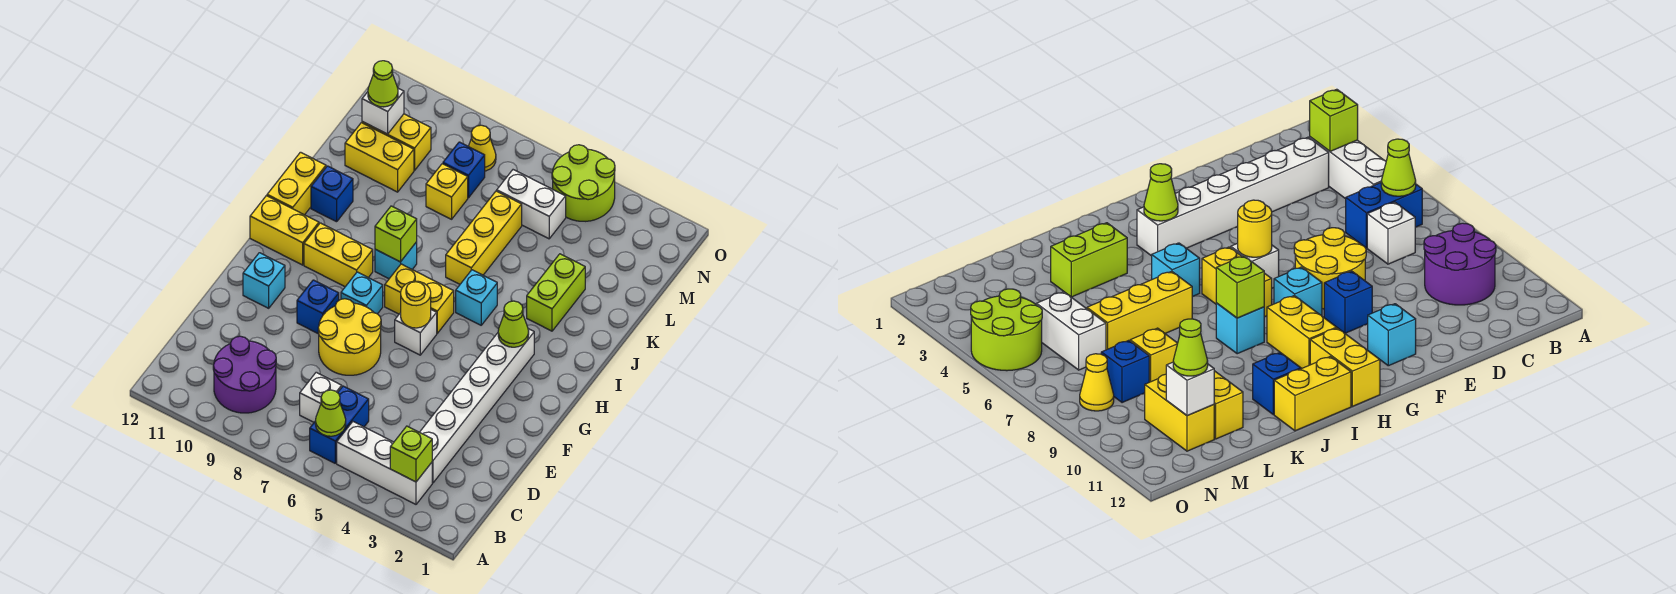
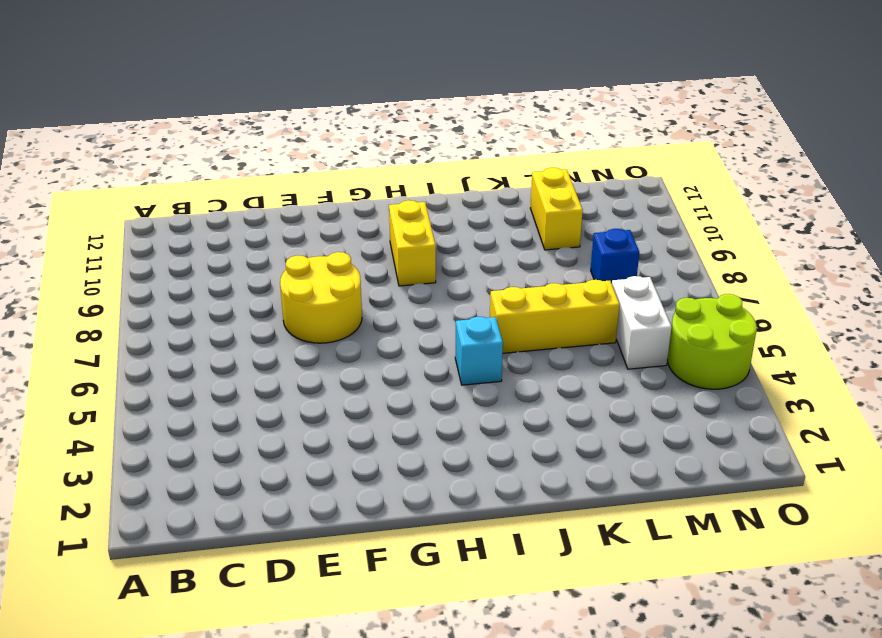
none -> white brick B3:B5 level 1
none -> blue brick B6:C6 level 1
none -> purple round brick B9:C10 level 1
none -> white brick C3:H3 level 1

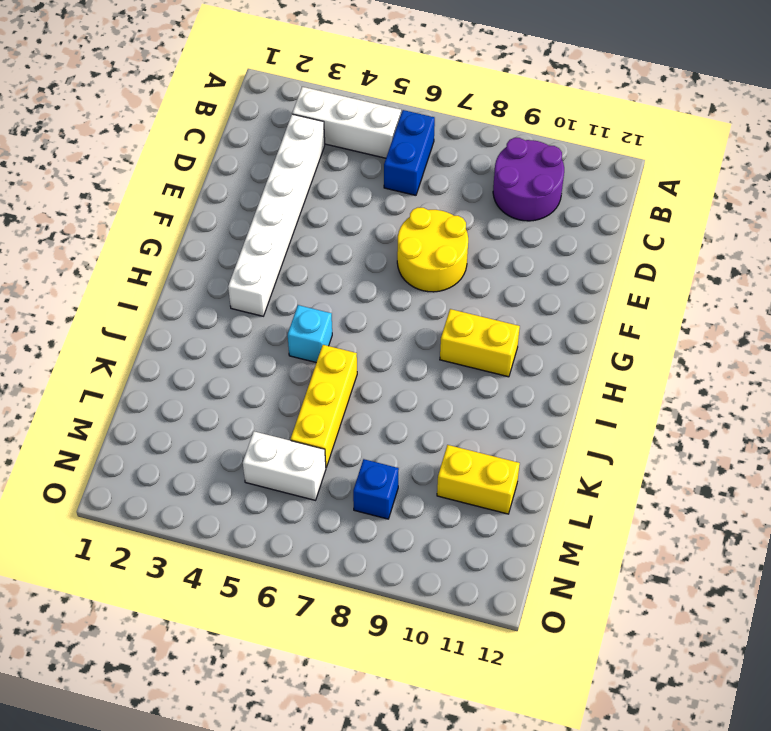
none -> white brick C7 level 1
none -> blue brick F9 level 1
none -> cyan brick F11 level 1
none -> white brick G6 level 1

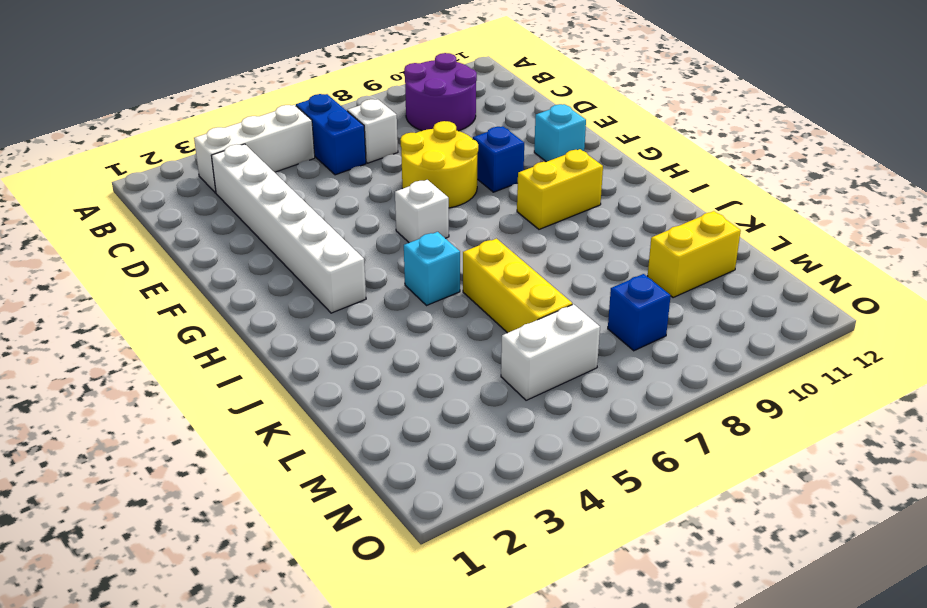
none -> cyan brick G8 level 1
none -> yellow brick H6:H7 level 1
none -> yellow brick H11:H12 level 1
none -> cyan brick I8 level 1

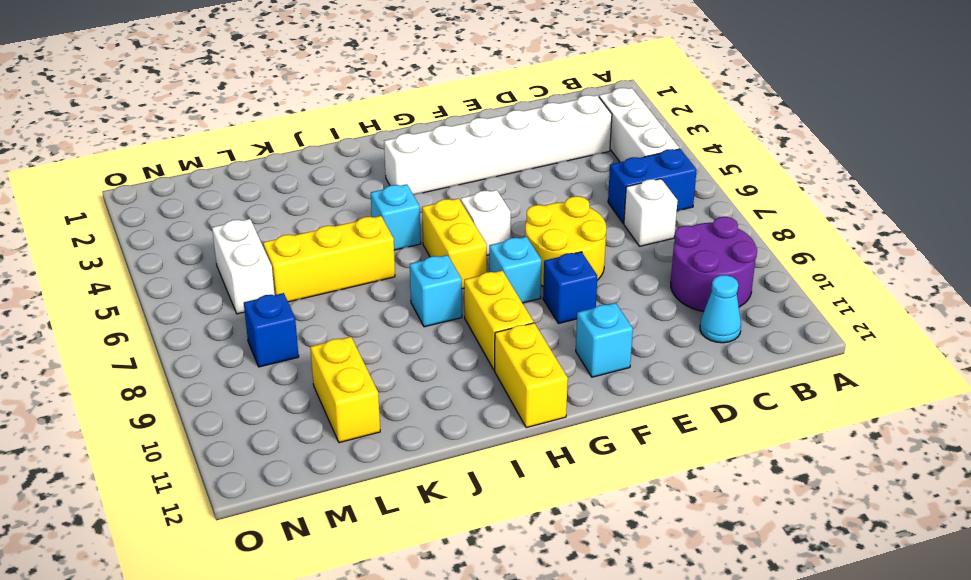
cyan cone C11 level 1 -> none
none -> yellow brick I12:J12 level 1
none -> lime brick J3:K3 level 1
none -> blue brick J11 level 1
none -> yellow brick L8 level 1

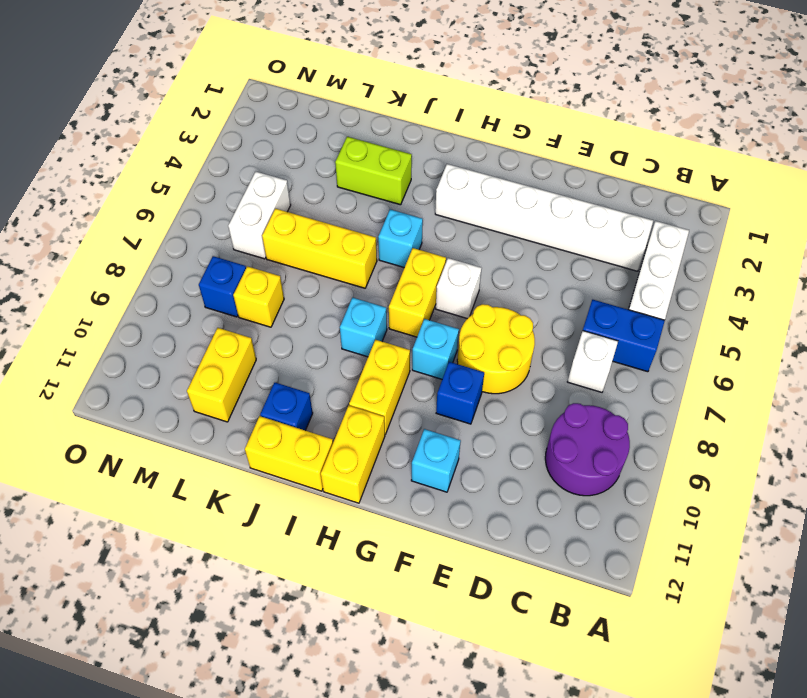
none -> yellow brick M10:M11 level 1
none -> lime round brick N4:O5 level 1
none -> yellow cone N8 level 1
none -> lime brick B3 level 2

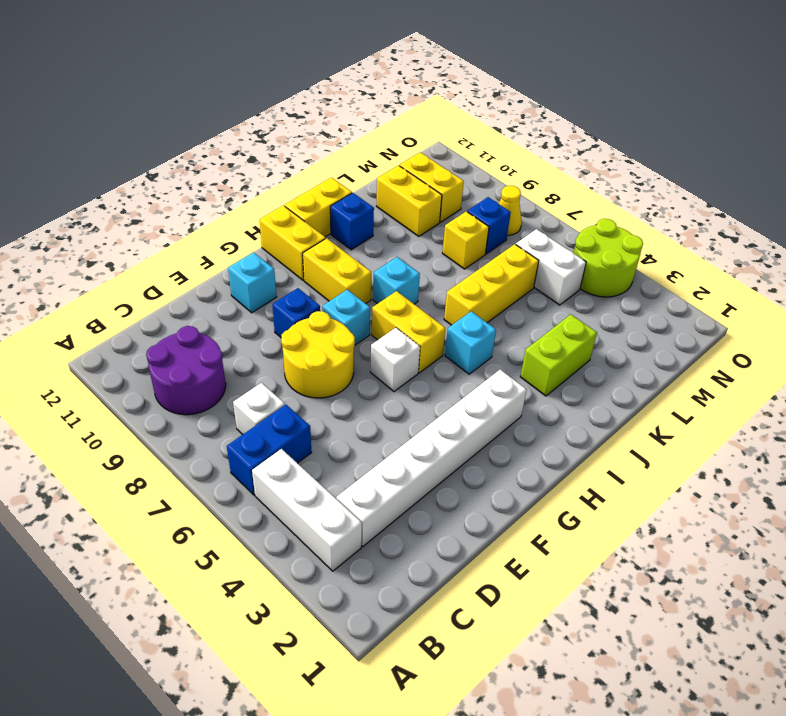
none -> lime brick B3 level 2
none -> lime cone B6 level 2
none -> yellow round brick G6 level 2
none -> lime cone H3 level 2

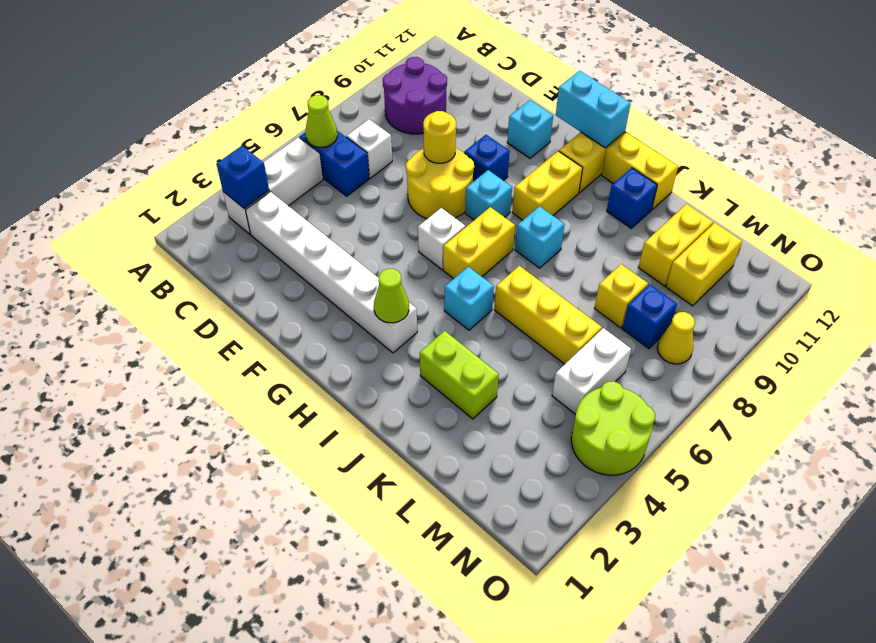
blue brick B3 level 2 -> lime brick B3 level 2
yellow round brick E8 level 2 -> yellow round brick G6 level 2
cyan brick G12:H12 level 2 -> none
none -> lime brick I8 level 2
none -> white brick M11 level 2
none -> lime cone M11 level 3

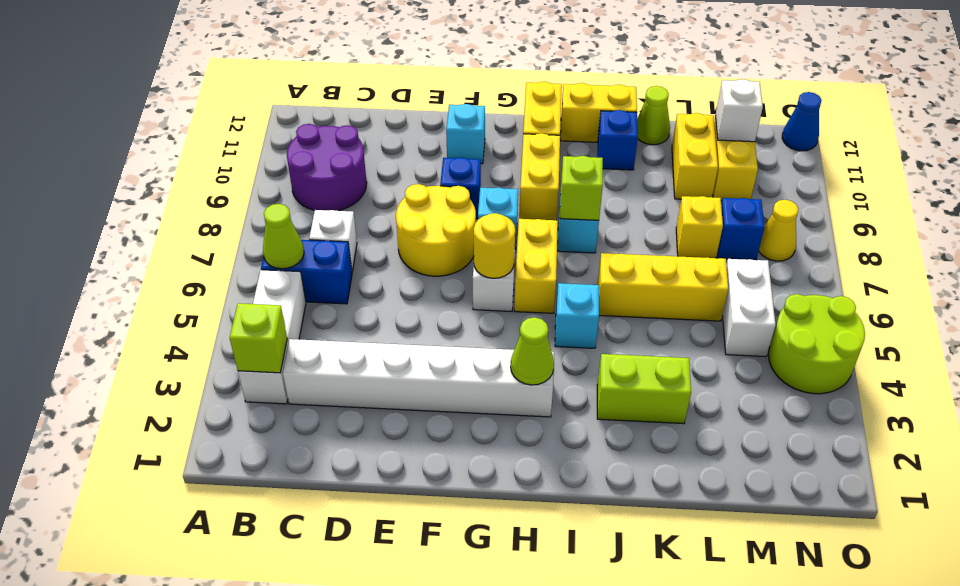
lime cone K12 level 1 -> lime cone M11 level 3
blue cone O12 level 1 -> none

